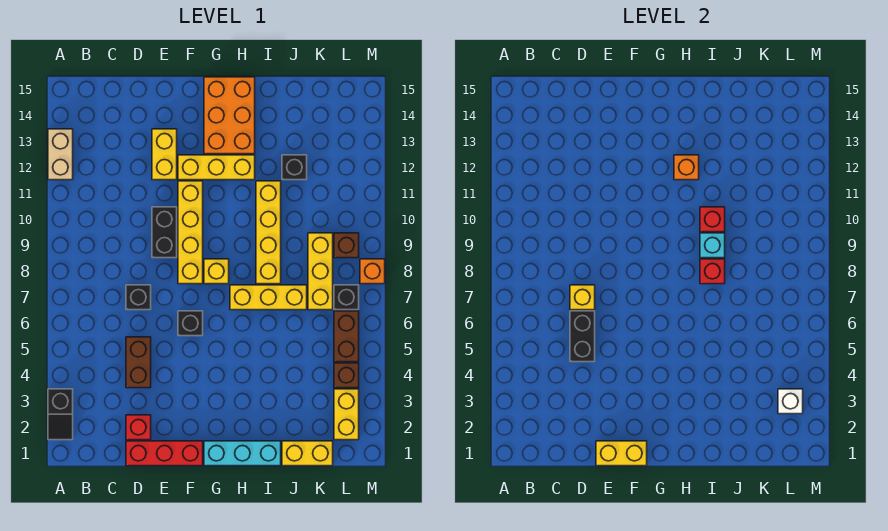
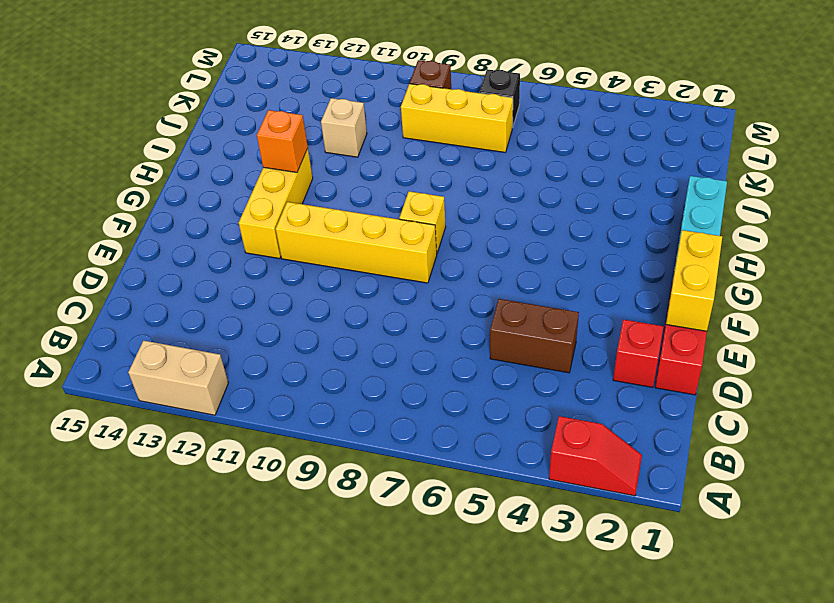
red slope A2:A3 level 1 top 3 -> black slope A2:A3 level 1 top 3
tan brick J11 level 1 -> none
none -> black brick D7 level 1
none -> black brick E9:E10 level 1
none -> yellow brick E12:E13 level 1
none -> black brick F6 level 1

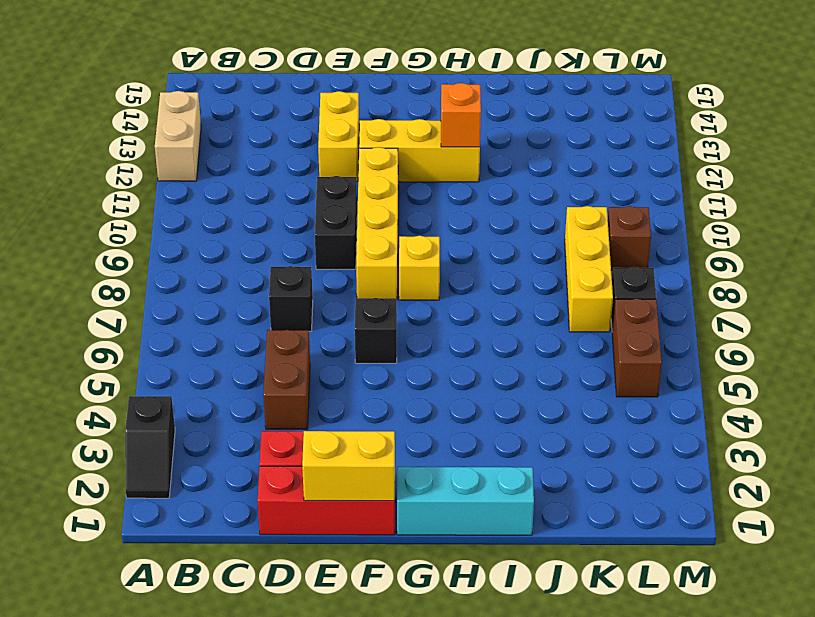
none -> orange brick G13:H15 level 1
none -> yellow brick H7:J7 level 1
none -> yellow brick I8:I11 level 1
none -> yellow brick J1:K1 level 1

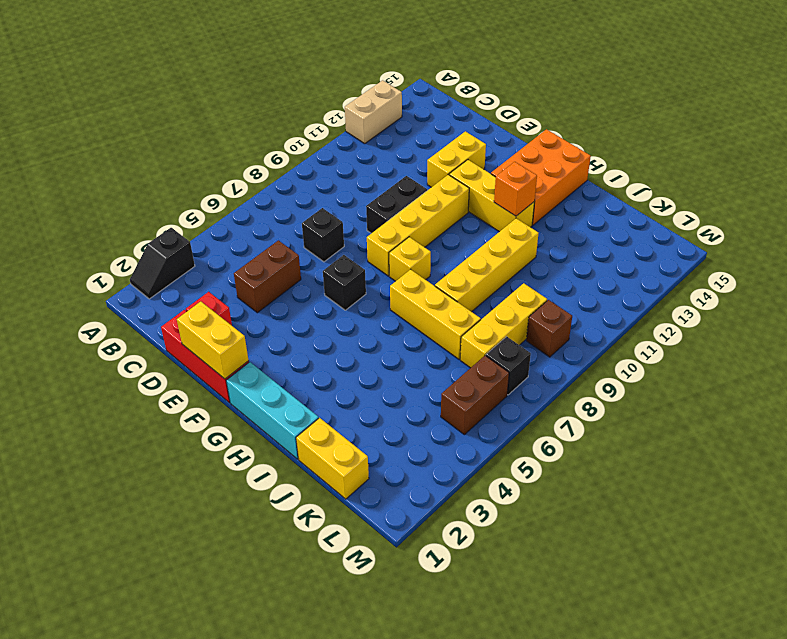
none -> black brick J12 level 1
none -> yellow brick L2:L3 level 1
none -> brown brick L4 level 1
none -> orange brick M8 level 1

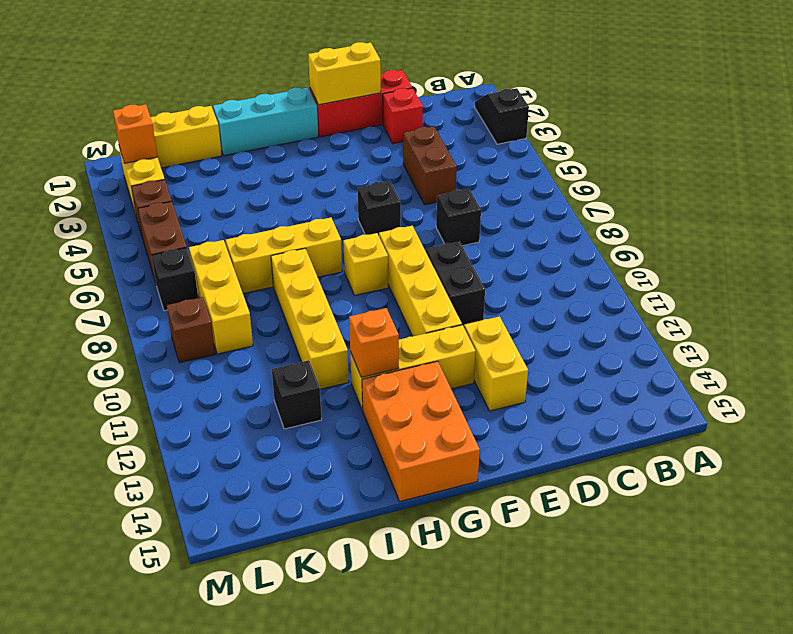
orange brick L2 level 2 -> orange brick M8 level 1
none -> tan brick A12:A13 level 1
none -> black brick D5:D6 level 2
none -> yellow brick D7 level 2
none -> red brick I8 level 2

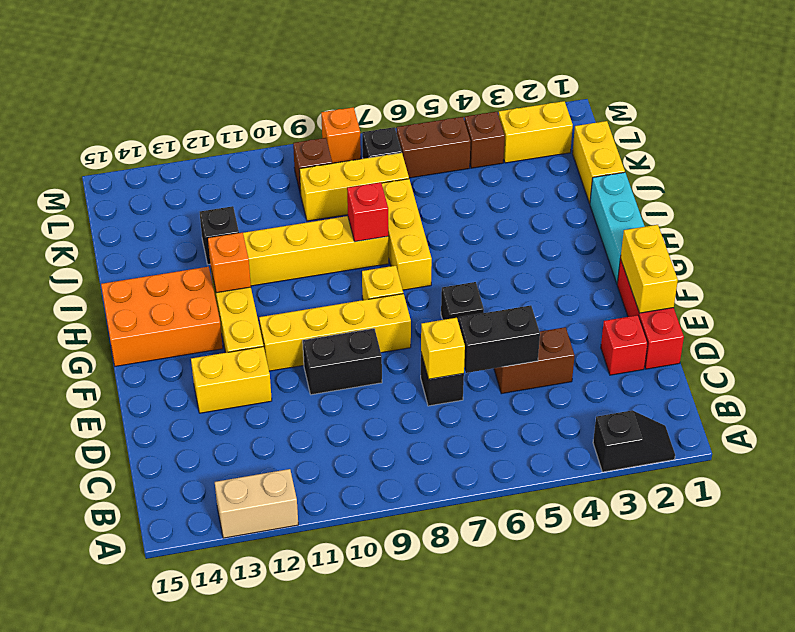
none -> cyan brick I9 level 2
none -> red brick I10 level 2
none -> white brick L3 level 2

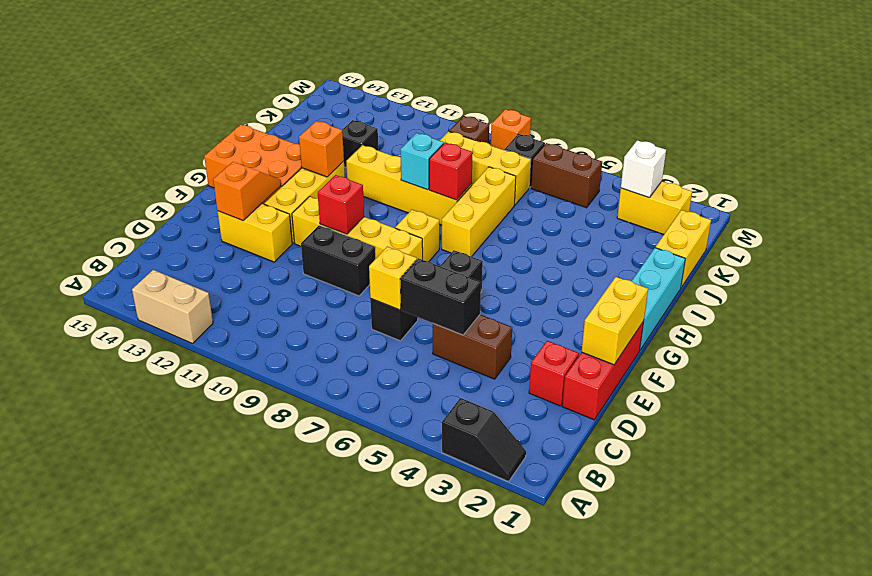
orange slope E13:F13 level 2 top E -> none
red brick F10 level 2 -> red brick I10 level 2
none -> brown brick L4 level 1

